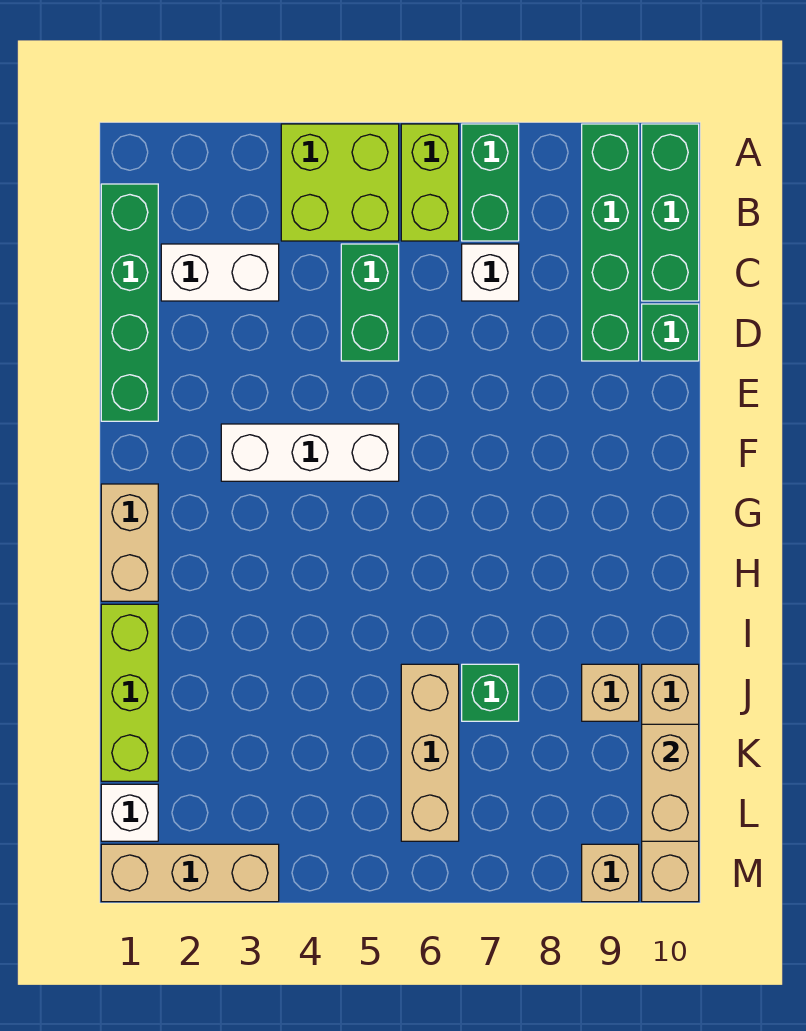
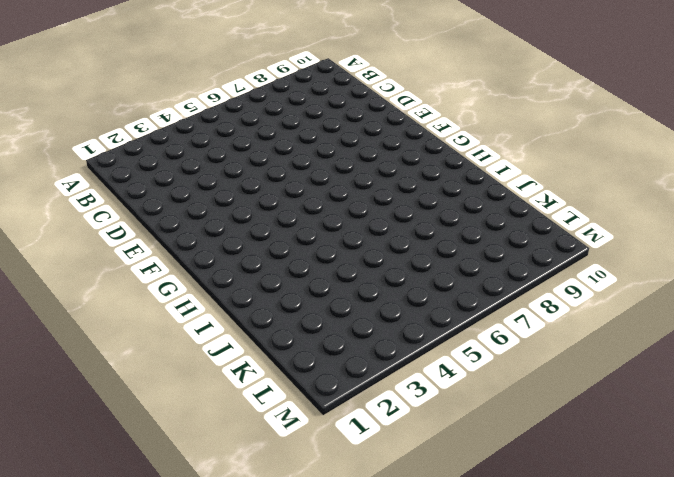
none -> lime brick A4:B5 level 1
none -> lime brick A6:B6 level 1
none -> green brick A7:B7 level 1

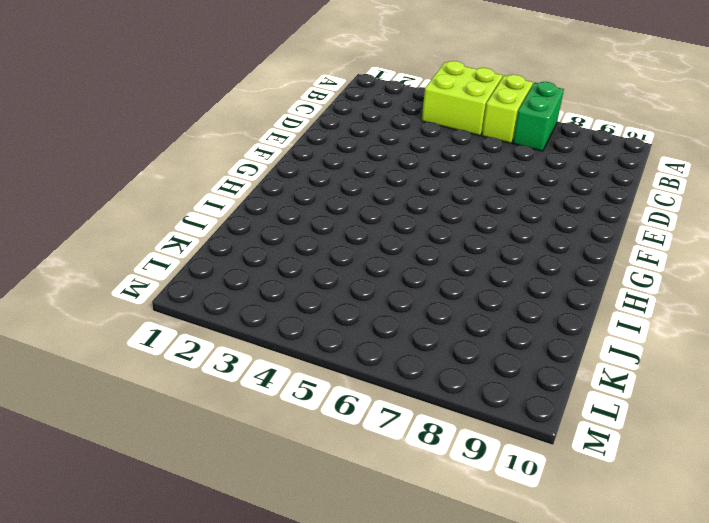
none -> green brick A9:D9 level 1
none -> green brick A10:C10 level 1
none -> green brick B1:E1 level 1

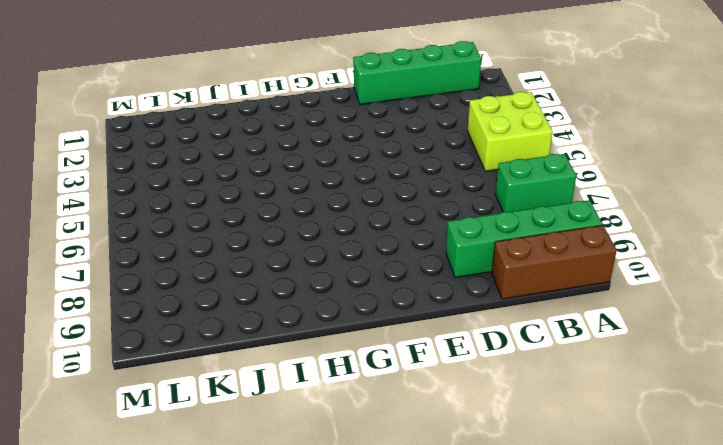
brown brick A10:C10 level 1 -> green brick A10:C10 level 1
none -> lime brick A6:B6 level 1
none -> white brick C2:C3 level 1
none -> green brick C5:D5 level 1

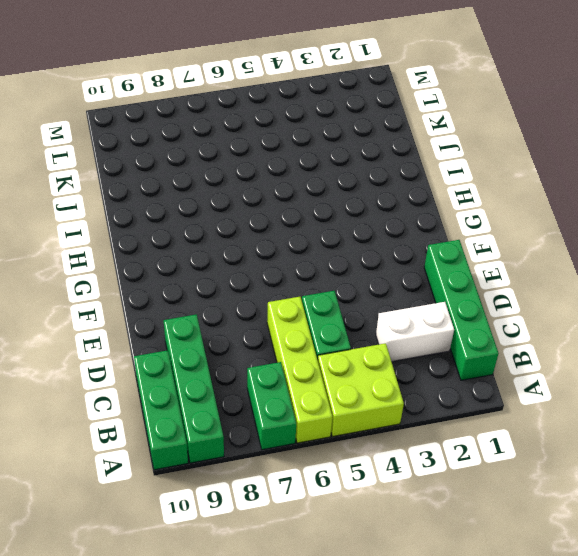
lime brick A6:D6 level 1 -> lime brick A6:B6 level 1
none -> white brick C7 level 1
none -> green brick D10 level 1
none -> white brick F3:F5 level 1

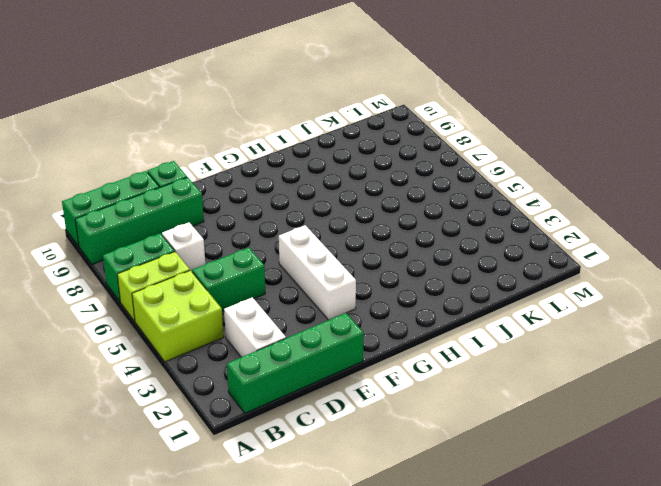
none -> tan brick G1:H1 level 1
none -> lime brick I1:K1 level 1
none -> tan brick J6:L6 level 1

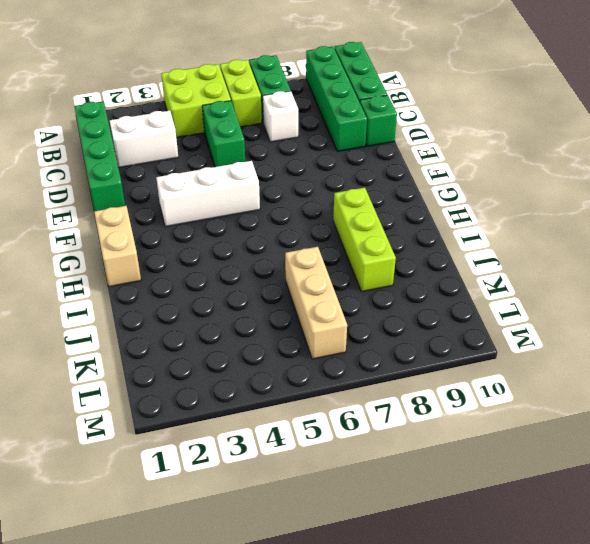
lime brick H8:J8 level 1 -> lime brick I1:K1 level 1
none -> green brick J7 level 1
none -> tan brick J9 level 1
none -> tan brick J10:M10 level 1

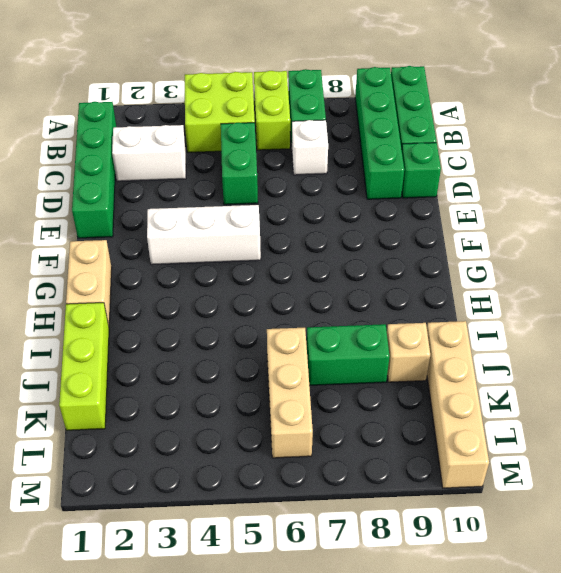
green brick J7:J8 level 1 -> green brick J7 level 1
none -> white brick L1 level 1
none -> tan brick M1:M3 level 1
none -> tan brick M9 level 1

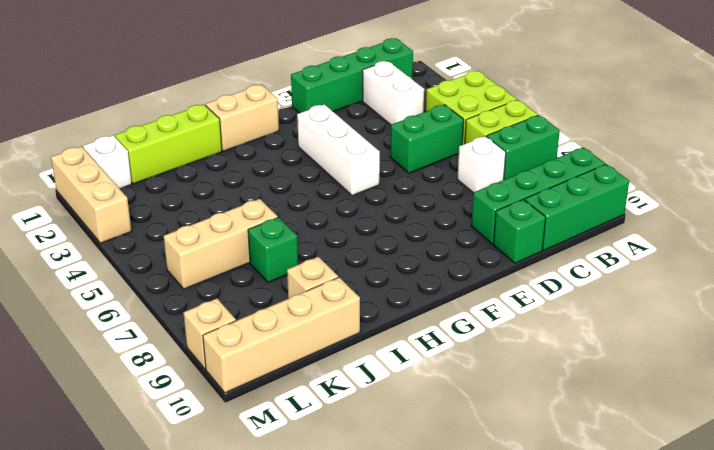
none -> tan brick K10:L10 level 2

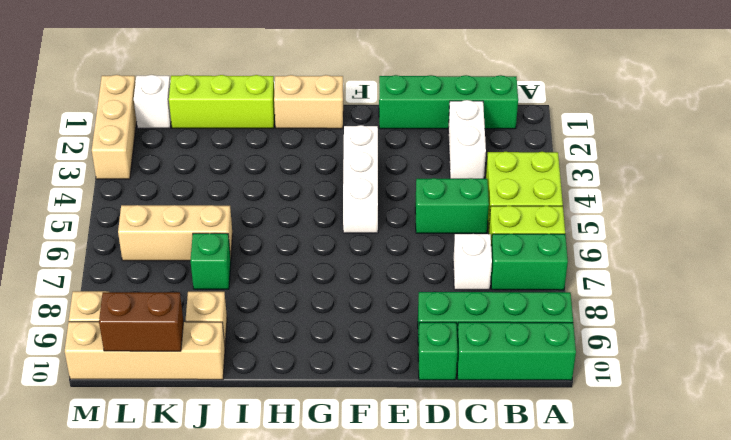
brown brick K10:L10 level 2 -> tan brick K10:L10 level 2

